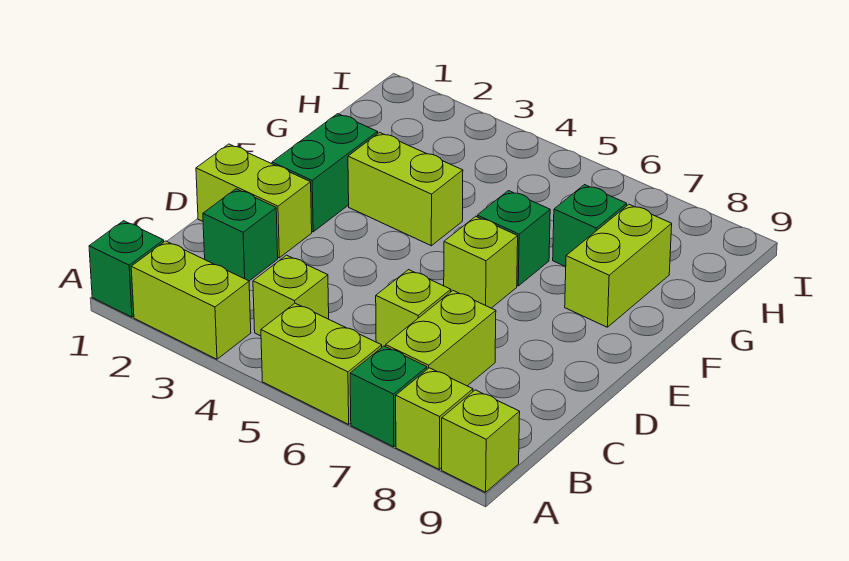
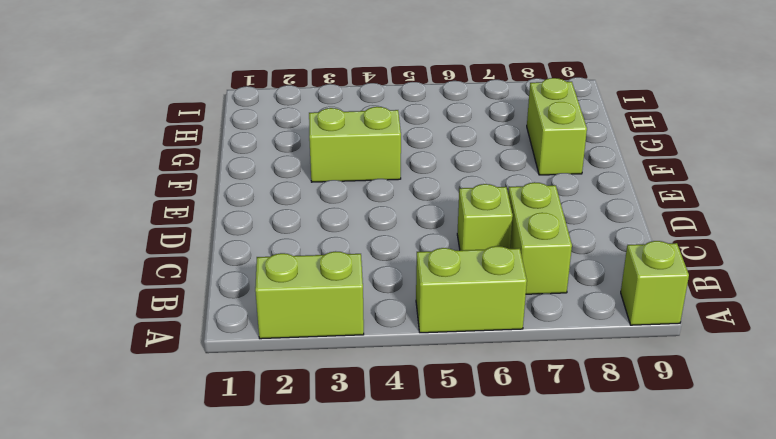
none -> green brick A1 level 1
none -> green brick A7 level 1
none -> lime brick A8 level 1

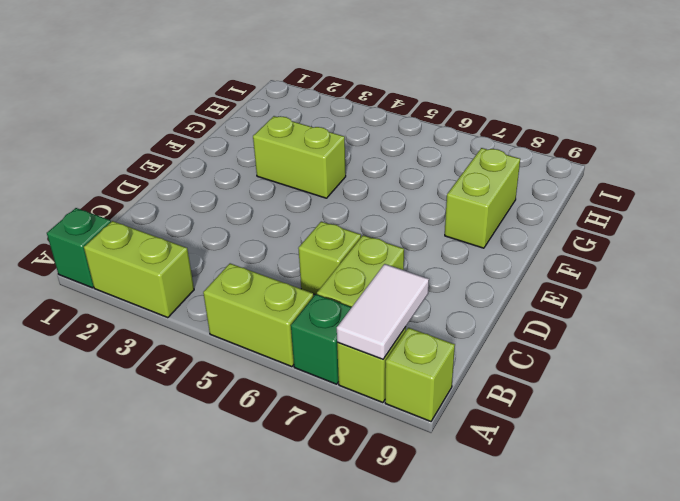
white tile A8:B8 level 2 -> none
none -> lime brick B4 level 1
none -> green brick C2 level 1
none -> lime brick D1:D2 level 1

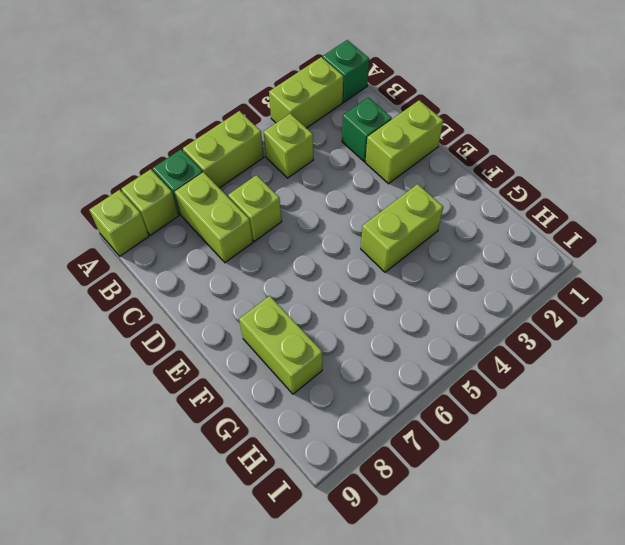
none -> green brick E2:F2 level 1
none -> lime brick E6 level 1
none -> green brick F6 level 1

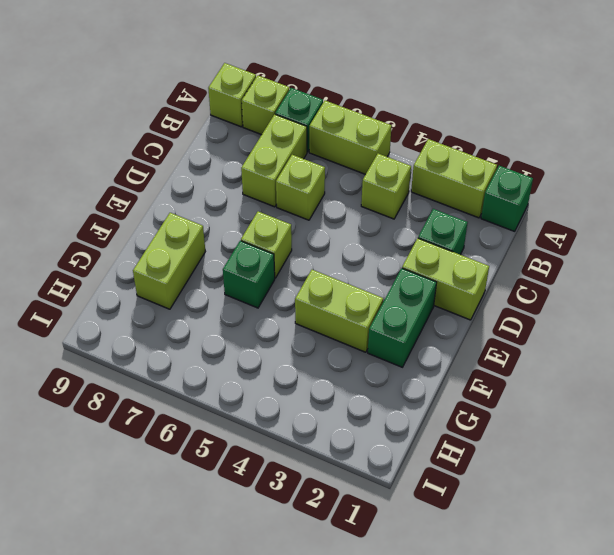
none -> green brick G7 level 1

